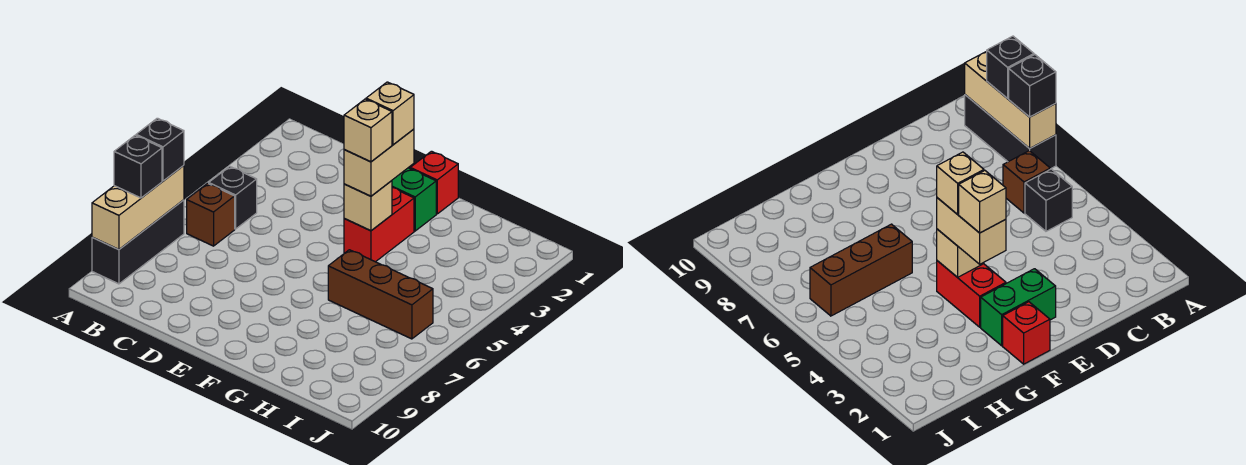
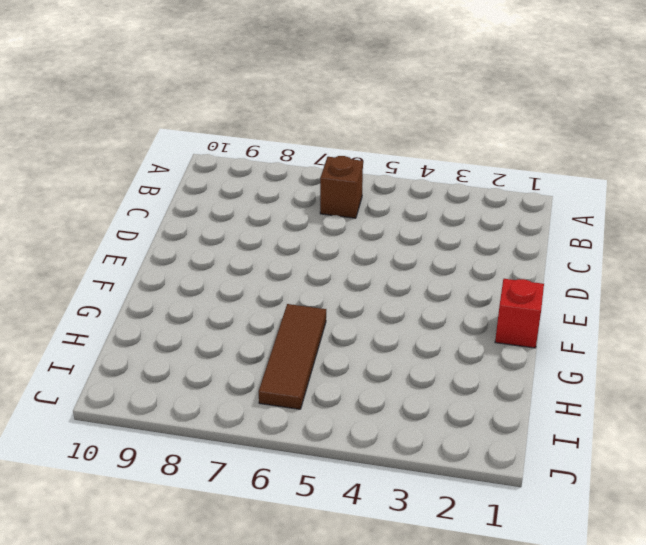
brown tile G6:I6 level 1 -> brown brick G6:I6 level 1
none -> black brick A7:A9 level 1
none -> black brick B5 level 1
none -> green brick E2:F2 level 1

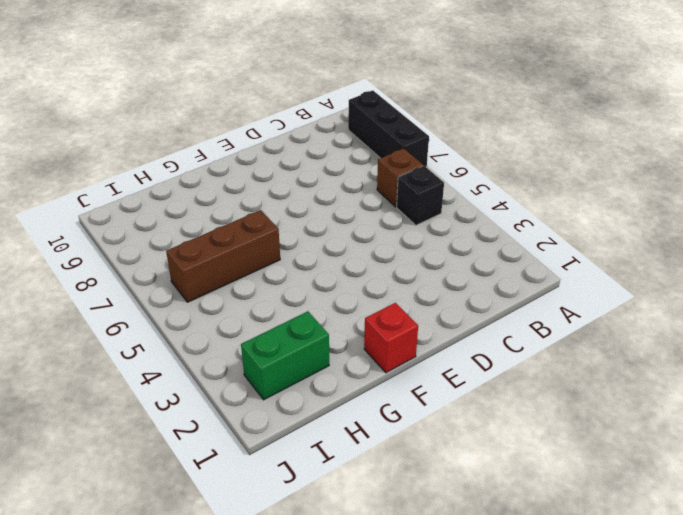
green brick H2:I2 level 1 -> green brick E2:F2 level 1
none -> red brick F3:F4 level 1
none -> tan brick A7:A9 level 2
none -> tan brick F4 level 2

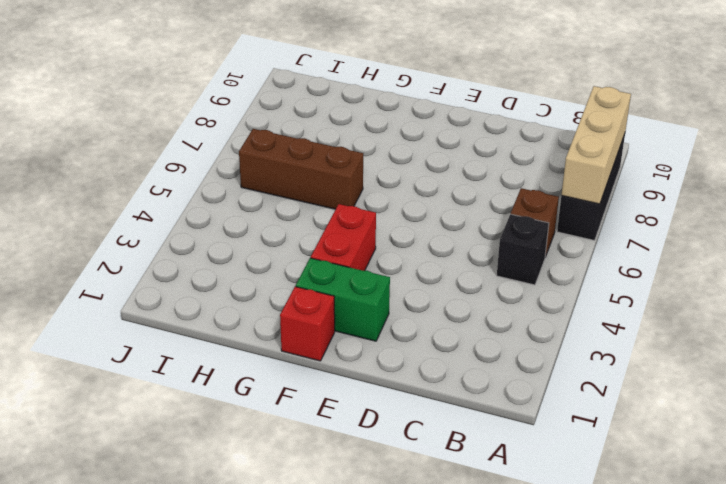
none -> tan brick F4 level 2
none -> black brick A7 level 3
none -> black brick A8 level 3

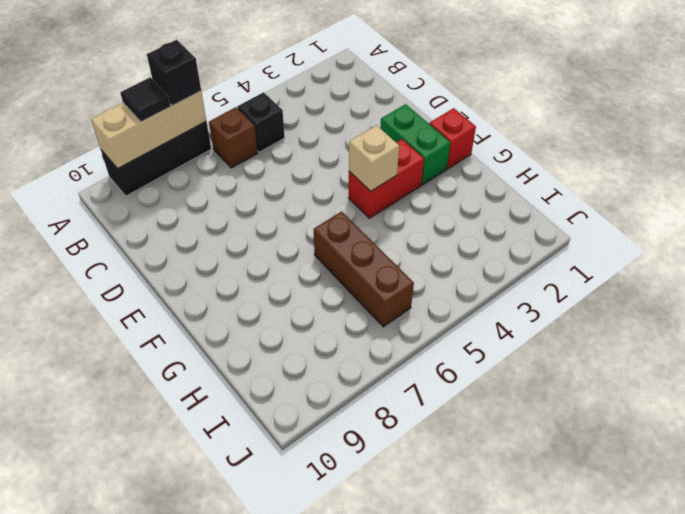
black tile A8 level 3 -> black brick A8 level 3
none -> tan brick F3:F4 level 3
none -> tan brick F3 level 4
none -> tan brick F4 level 4

